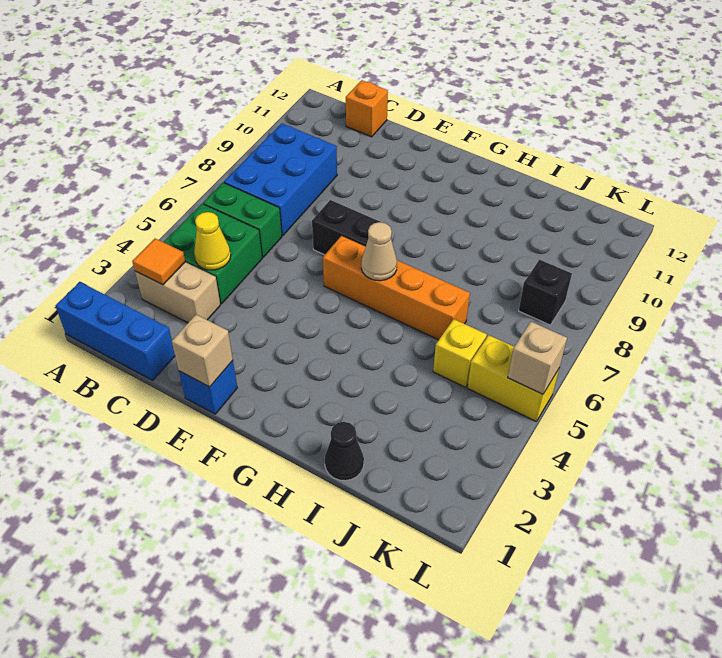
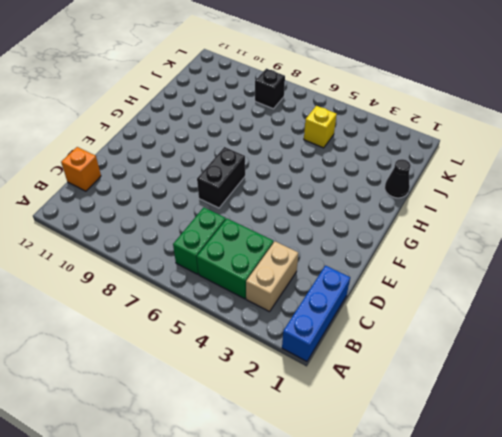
none -> blue brick B7:C9 level 1
none -> blue brick E1 level 1
none -> orange brick F6:I6 level 1

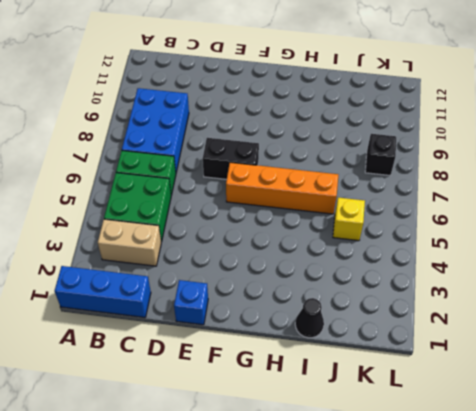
none -> orange brick C12 level 1
none -> yellow brick K5:L5 level 1
none -> orange tile B3 level 2

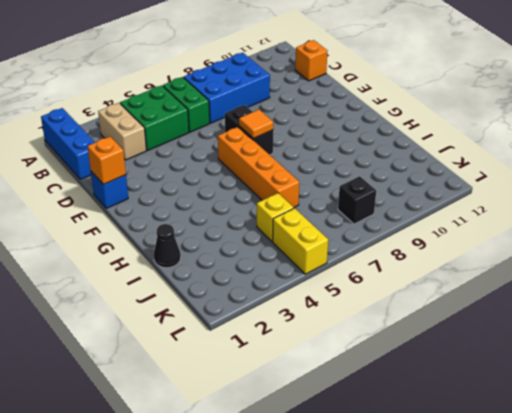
orange brick E1 level 2 -> tan brick E1 level 2
orange tile F7 level 2 -> orange tile B3 level 2
none -> yellow cone C4 level 2
none -> tan cone G6 level 2
none -> tan brick L5 level 2

